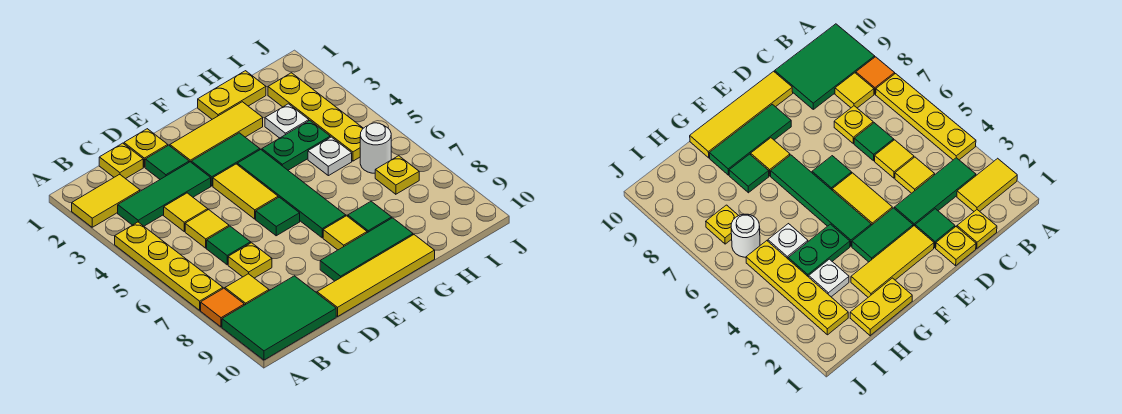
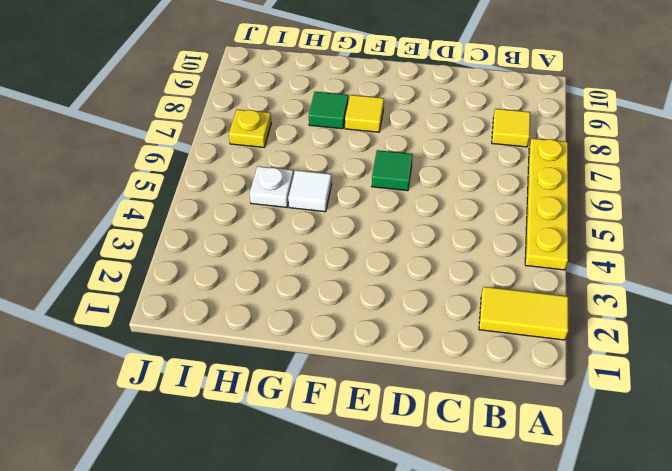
white tile G5 level 1 -> none
none -> orange tile A8 level 1
none -> green tile A9:C10 level 1
none -> green tile B3:D3 level 1

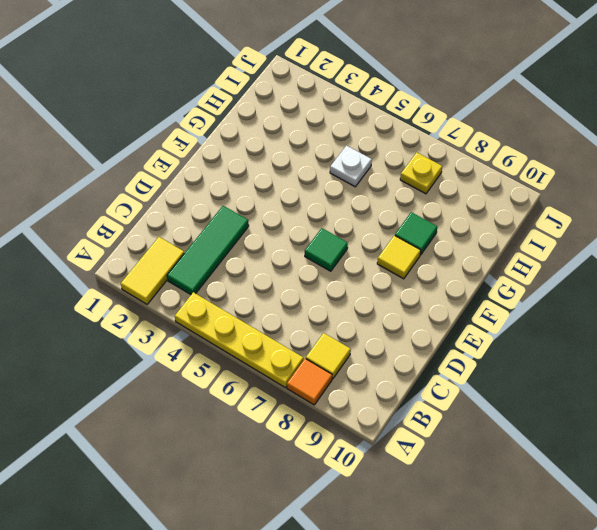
none -> green tile A9:C10 level 1
none -> yellow plate C1 level 1
none -> yellow tile C4 level 1

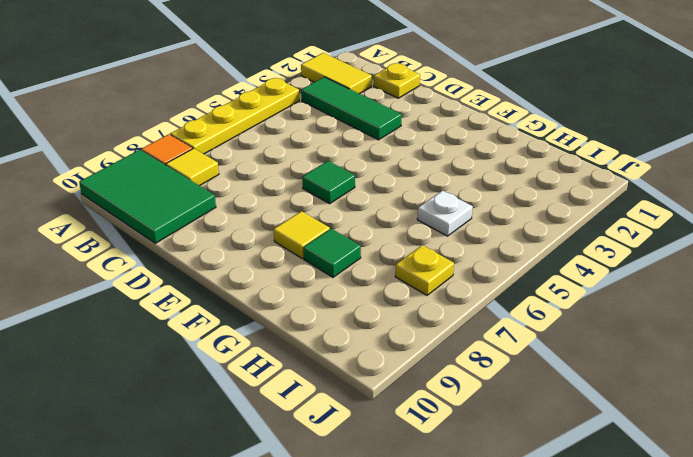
none -> yellow tile C4 level 1
none -> yellow tile C5 level 1
none -> green tile C6 level 1

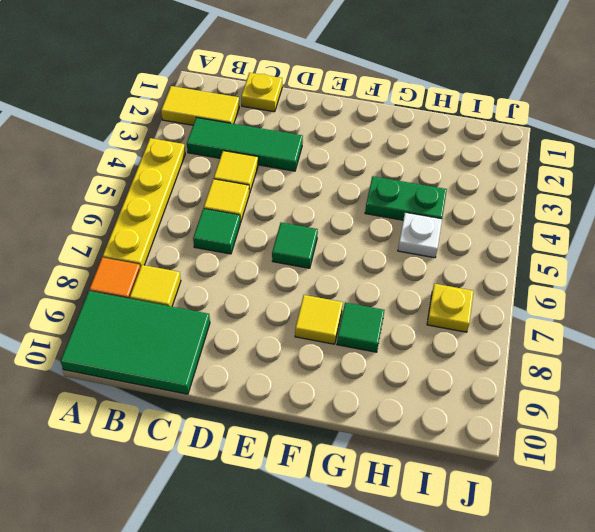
none -> yellow plate C7 level 1
none -> yellow plate D1 level 1
none -> green tile D2 level 1

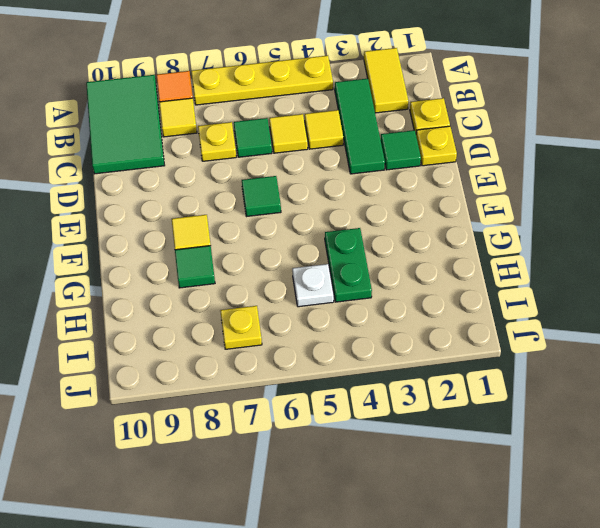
none -> yellow tile D10:G10 level 1
none -> yellow tile E2:G2 level 1
none -> green tile E3:F3 level 1

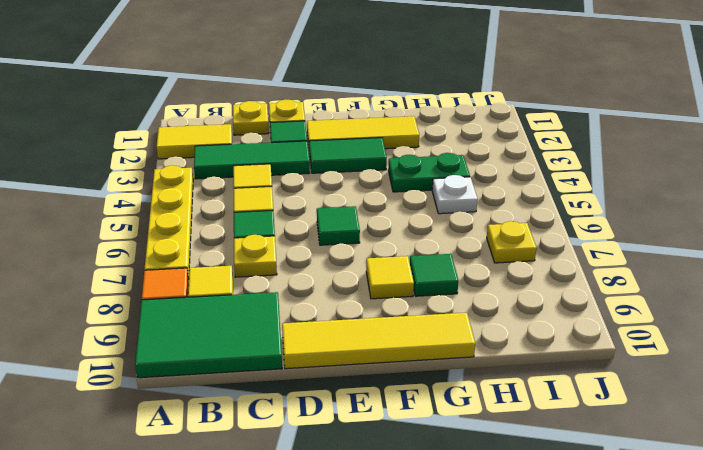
none -> yellow tile E4:E5 level 1
none -> green tile E9:G9 level 1
none -> green tile F4:F7 level 1

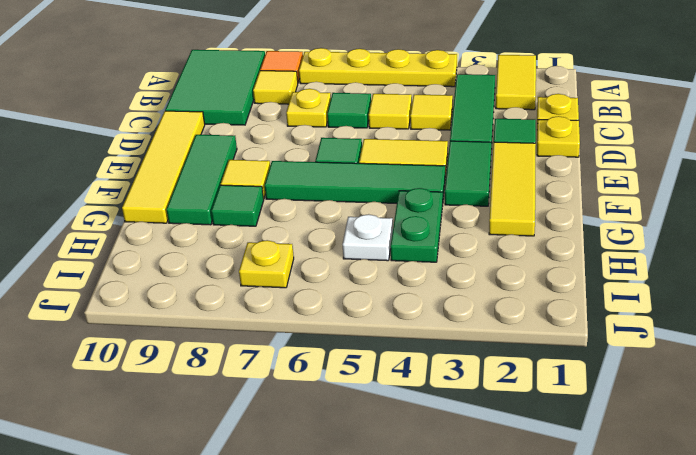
none -> yellow plate G1:H1 level 1
none -> white plate H3 level 1
none -> yellow plate I2:I5 level 1

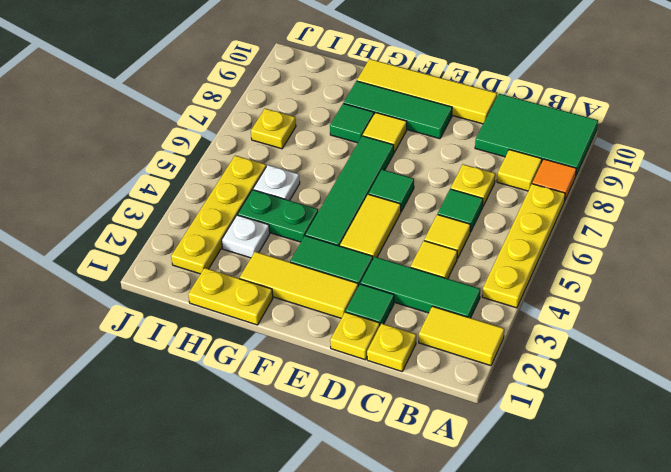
none -> white round brick I6 level 1

